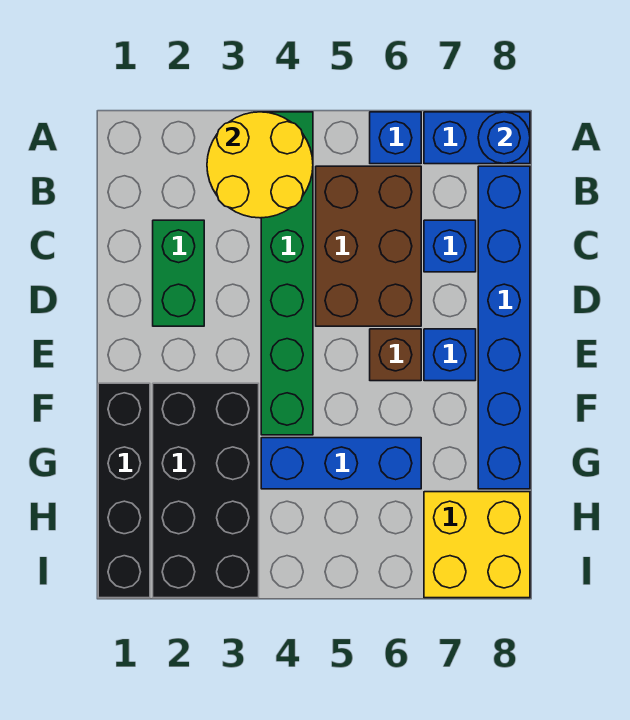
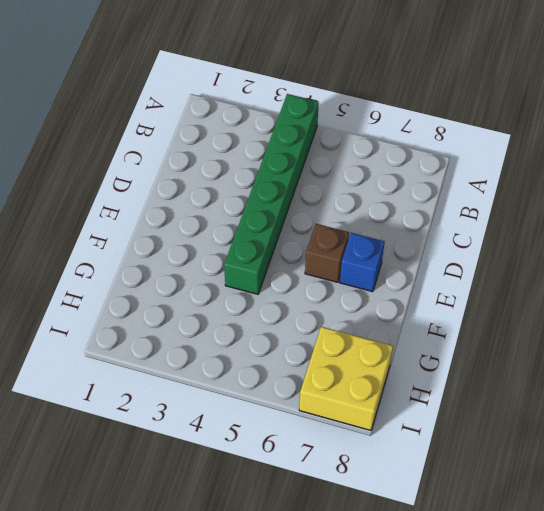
none -> blue brick A6 level 1
none -> blue brick A7:A8 level 1
none -> brown brick B5:D6 level 1

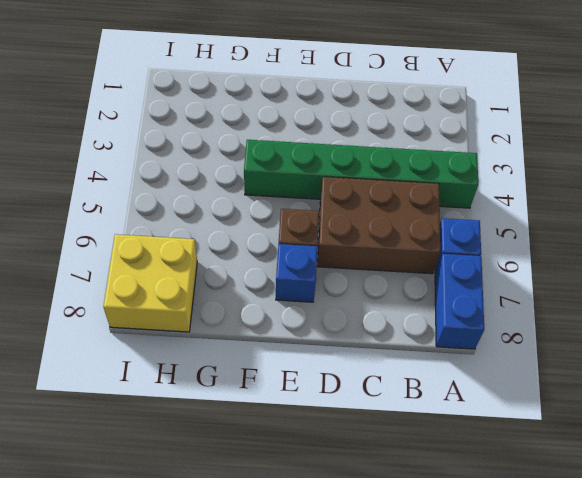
none -> blue brick B8:G8 level 1
none -> green brick C2:D2 level 1
none -> blue brick C7 level 1

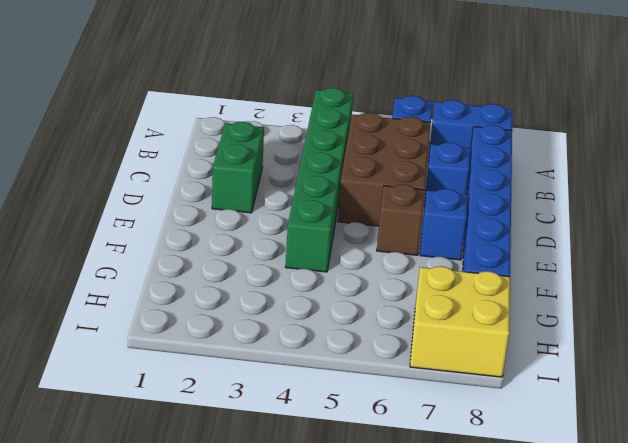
none -> black brick F1:I1 level 1
none -> black brick F2:I3 level 1
none -> blue brick G4:G6 level 1

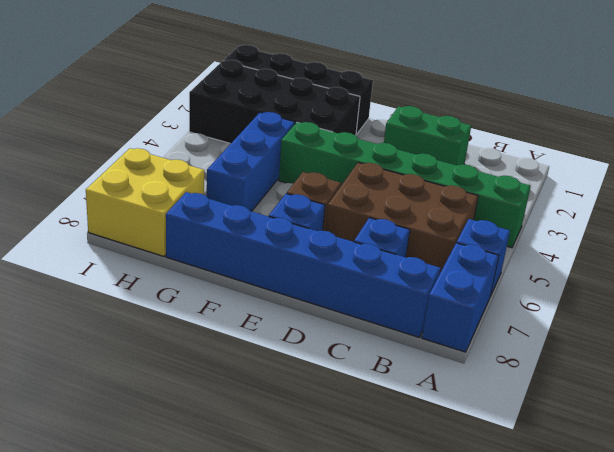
none -> yellow round brick A3:B4 level 2
none -> blue round brick A8 level 2

